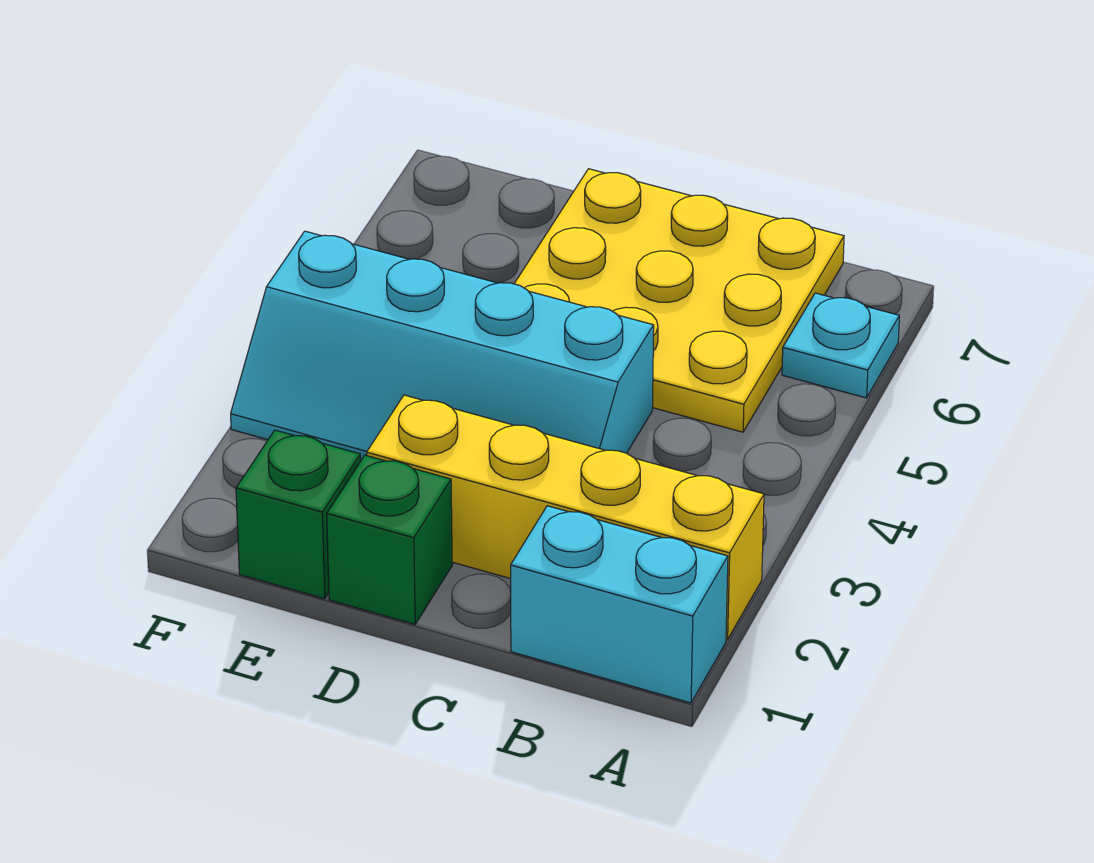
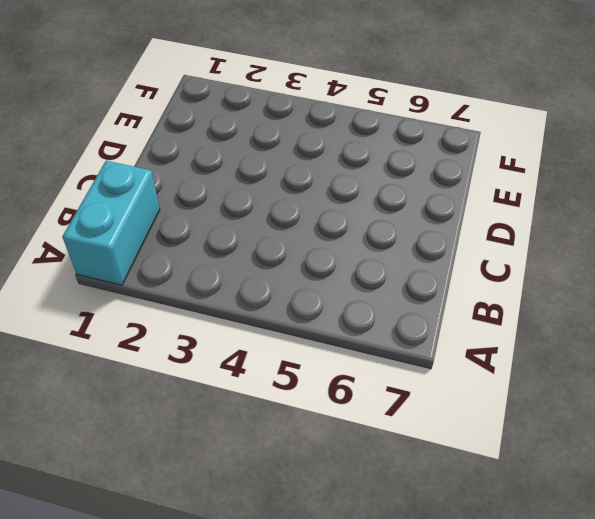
none -> yellow brick A2:D2 level 1
none -> cyan plate A6 level 1

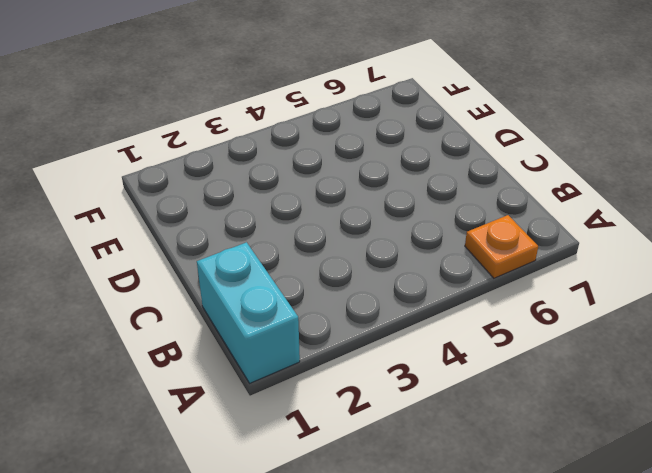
orange plate A6 level 1 -> cyan plate A6 level 1
none -> yellow brick A2:D2 level 1
none -> yellow plate B5:D7 level 1

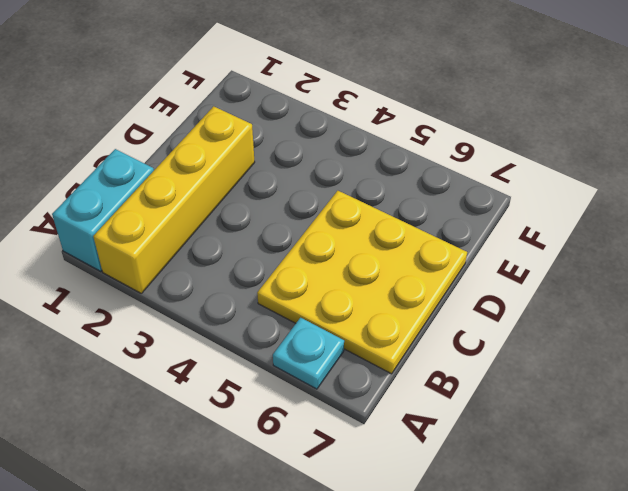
none -> cyan slope C3:F4 level 1 top 4
none -> green brick D1 level 1

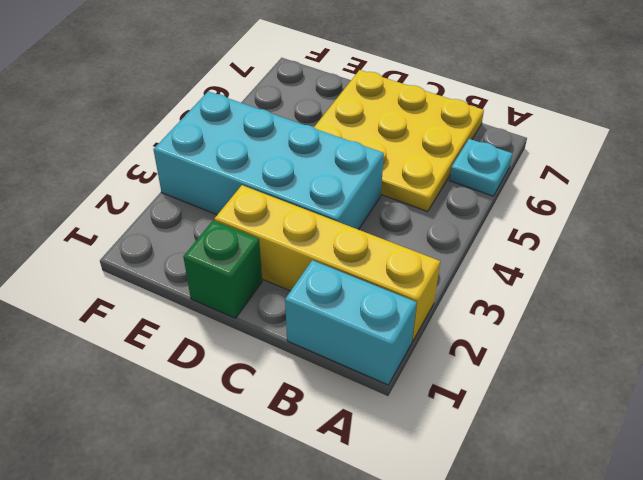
cyan brick C3:F4 level 1 -> cyan slope C3:F4 level 1 top 4
none -> green brick E1 level 1

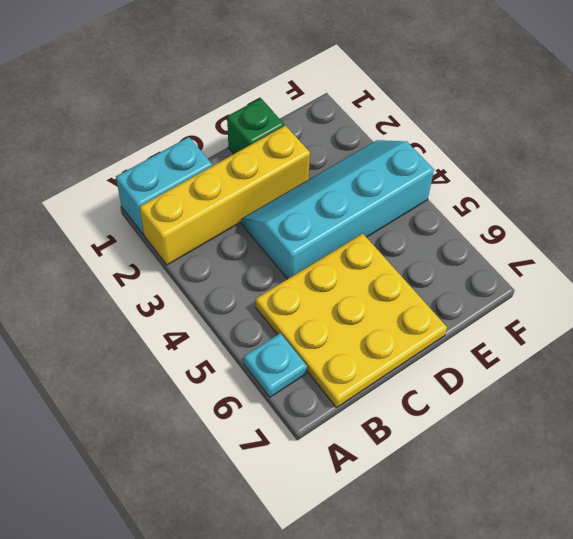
none -> green brick E1 level 1

